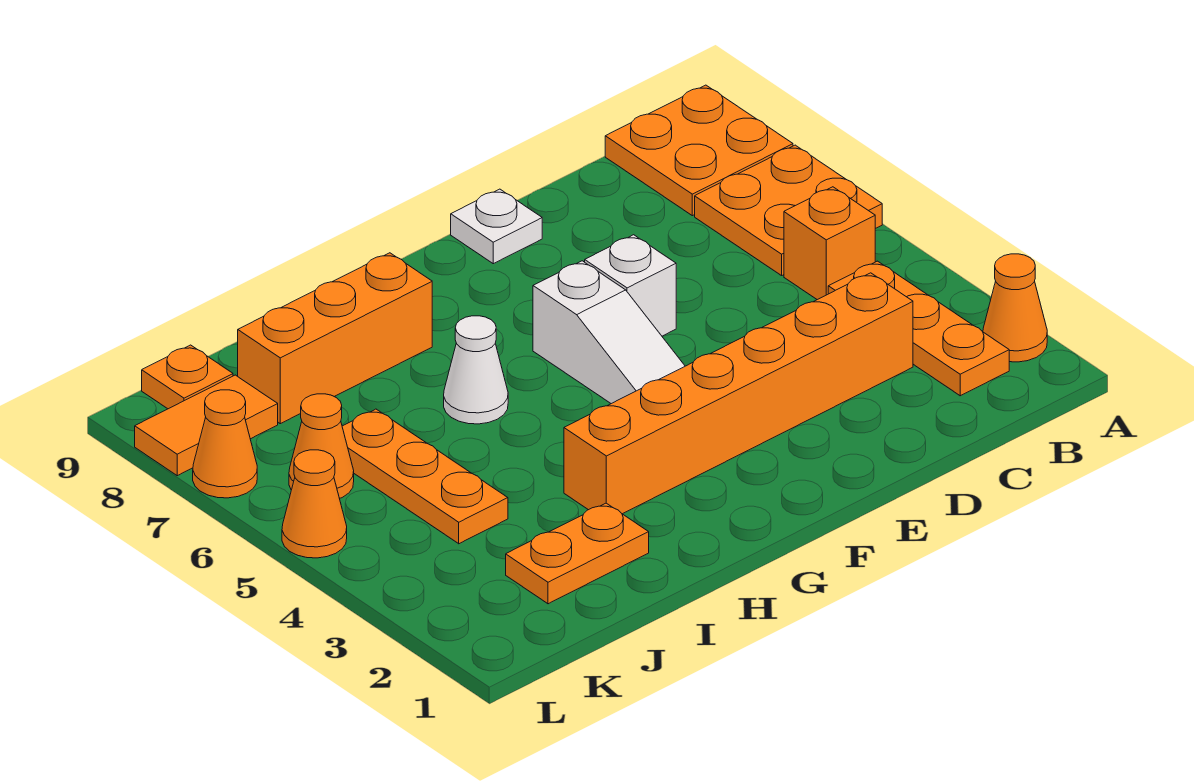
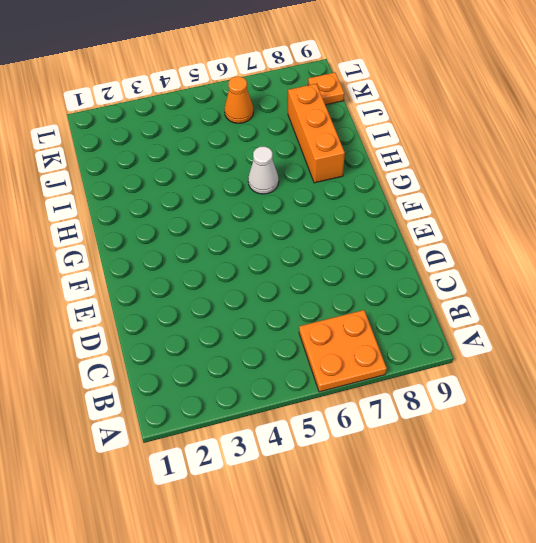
none -> orange cone A2 level 1
none -> orange plate A8:B9 level 1
none -> orange plate B2:B4 level 1

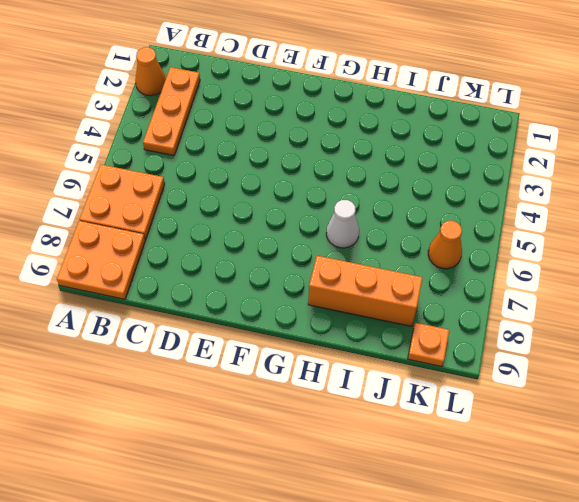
none -> orange brick B5 level 1
none -> orange brick C3:H3 level 1
none -> white brick E6 level 1

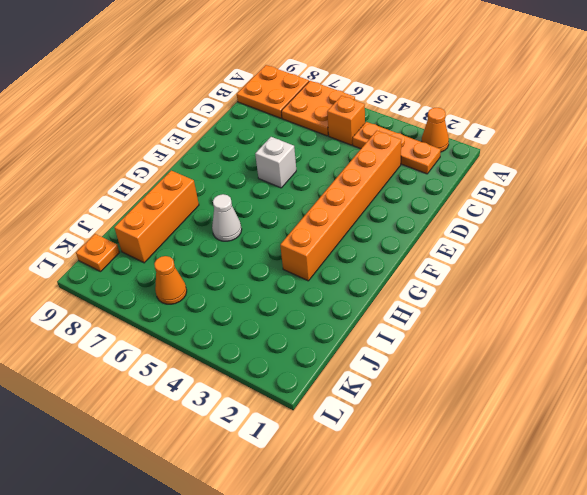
none -> white plate E9 level 1
none -> white slope F4:F6 level 1 top 6
none -> orange plate I2:J2 level 1

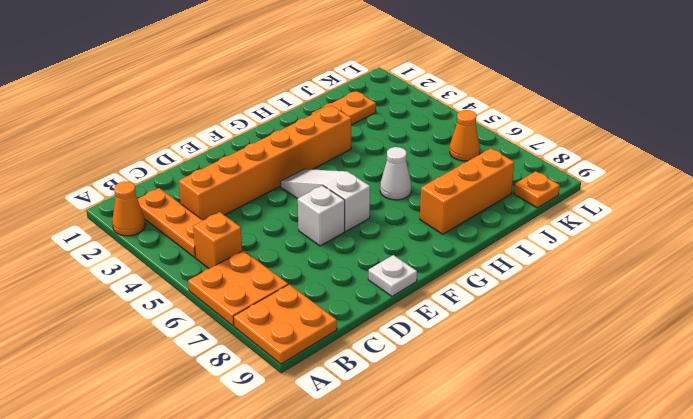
none -> orange plate J4:J6 level 1
none -> orange tile K8:L8 level 1
none -> orange cone L5 level 1

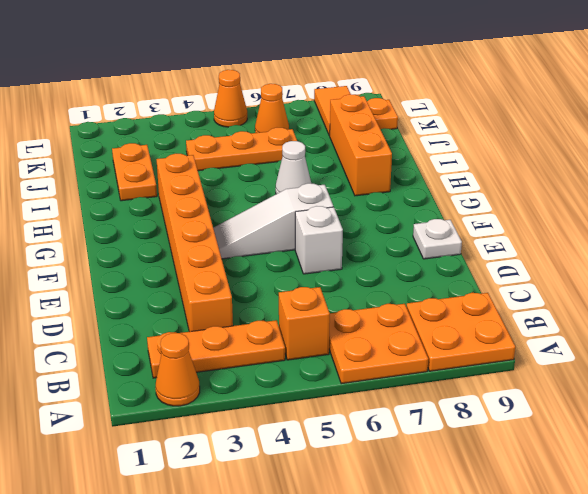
none -> orange cone L7 level 1

